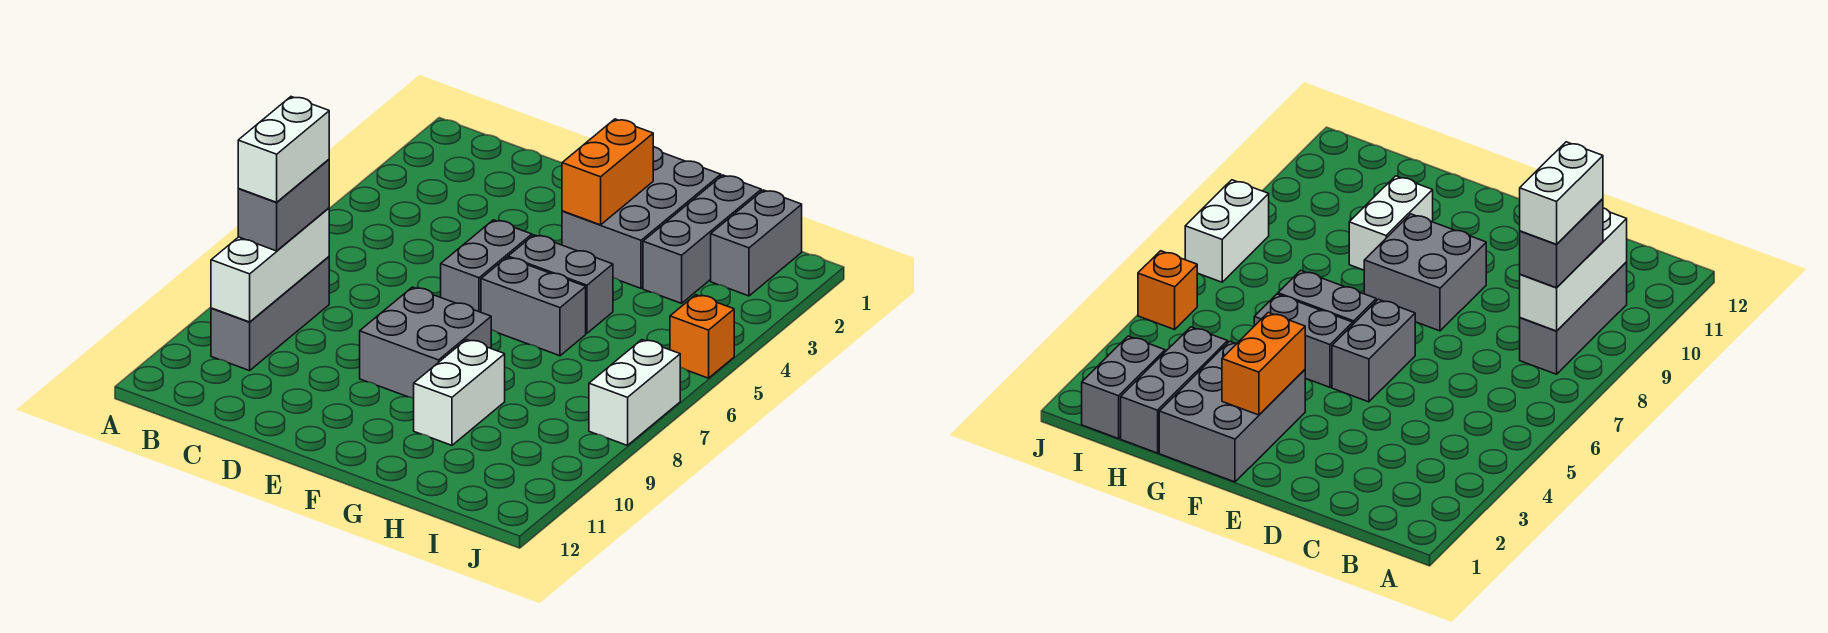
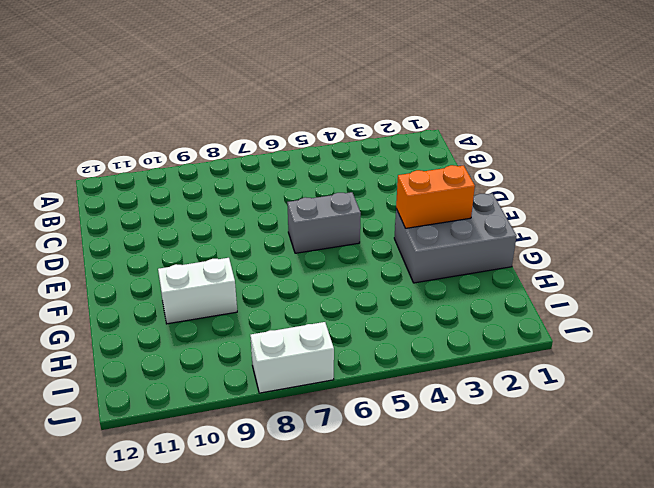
none -> grey brick B8:B10 level 1
none -> grey brick E8:F9 level 1
none -> grey brick F5:G5 level 1

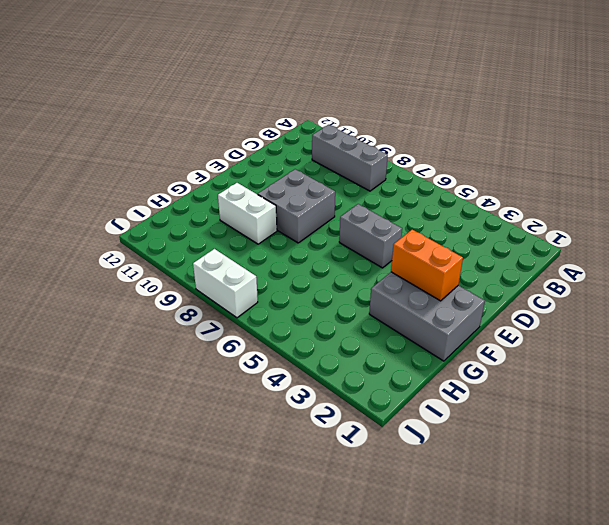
none -> grey brick F5:G5 level 1
none -> grey brick F6:G6 level 1
none -> grey brick H1:H3 level 1

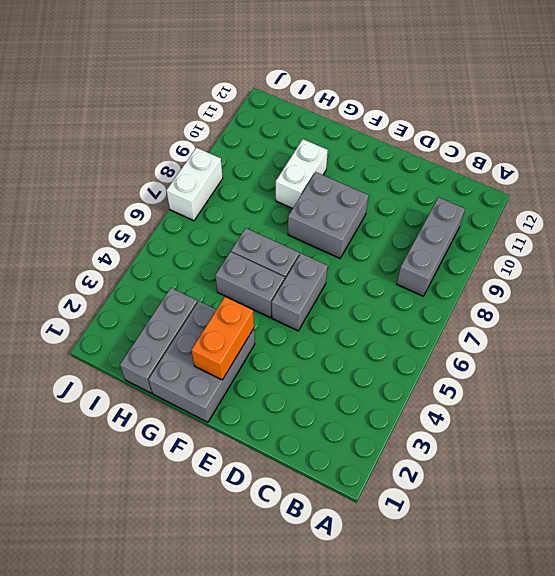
none -> grey brick I1:I2 level 1
none -> orange brick J5 level 1
none -> white brick B8:B10 level 2

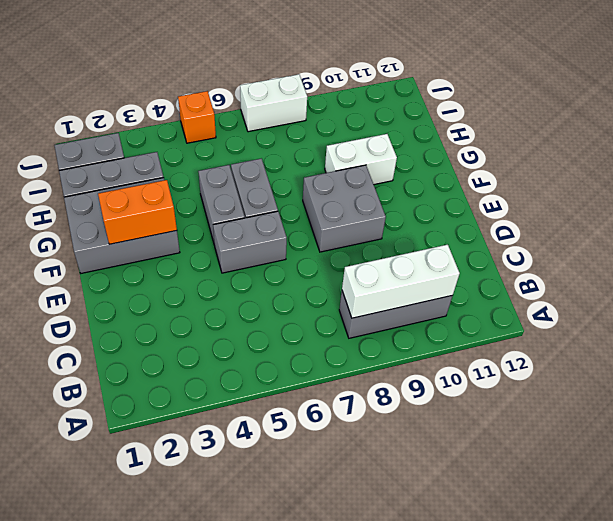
none -> grey brick B8:B9 level 3
none -> white brick B8:B9 level 4

